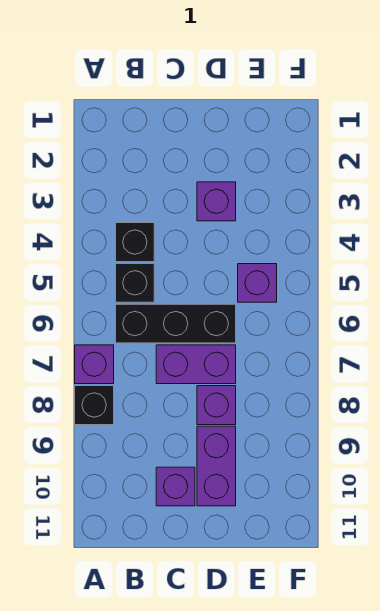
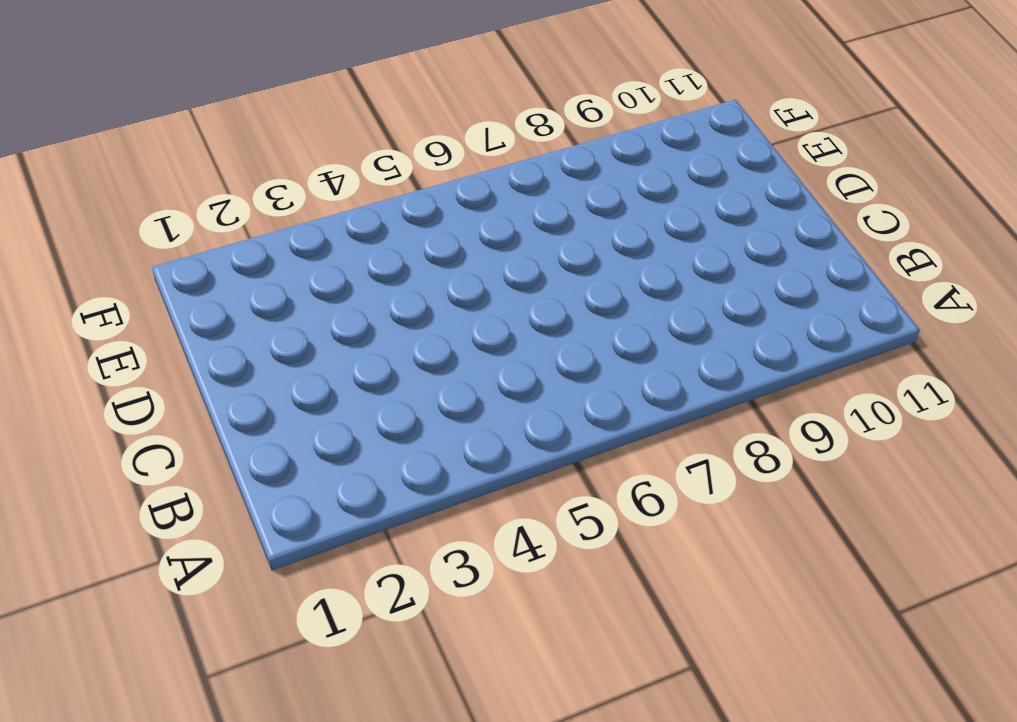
none -> purple brick A7 level 1
none -> black brick A8 level 1

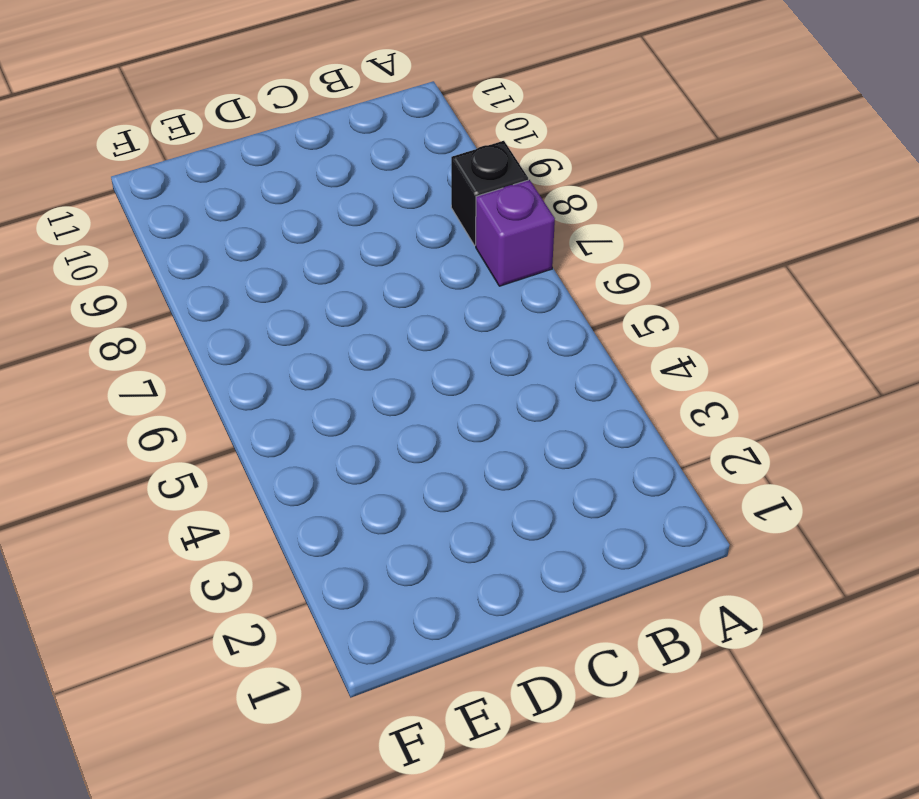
none -> black brick B4 level 1
none -> black brick B5 level 1

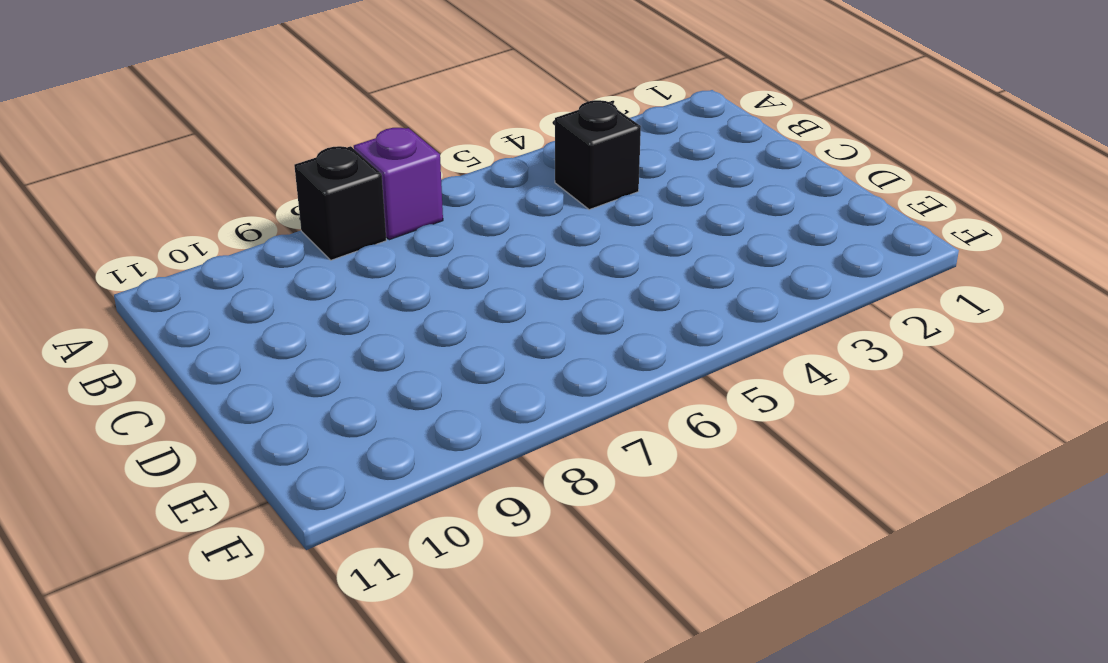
none -> black brick B5 level 1
none -> black brick B6:D6 level 1

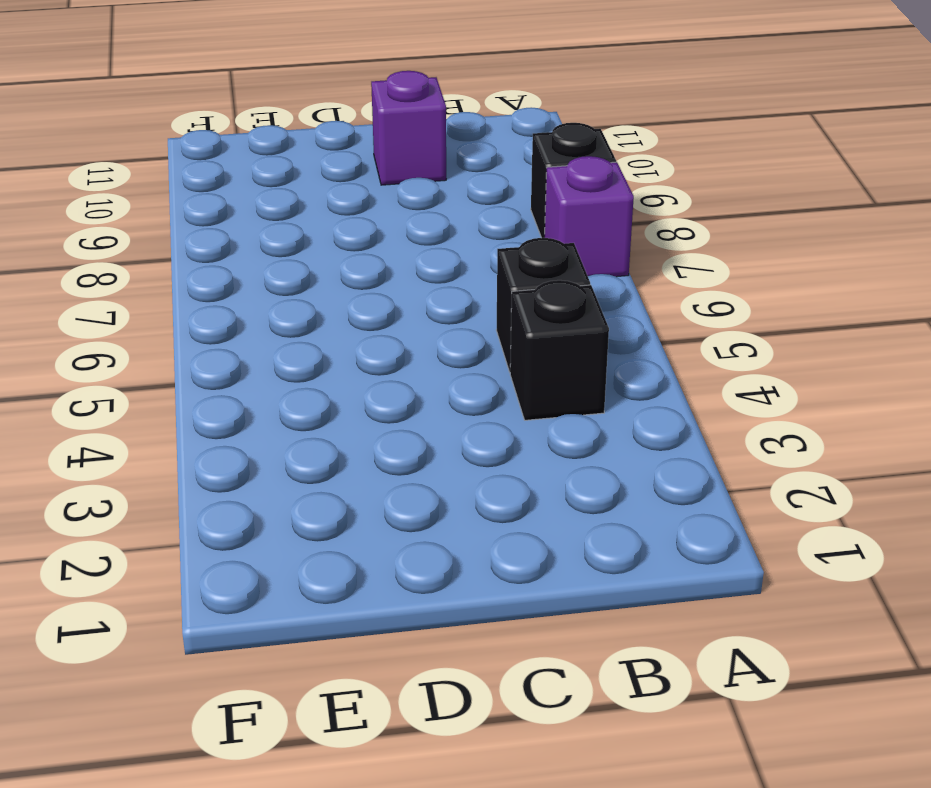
none -> black brick B6:D6 level 1
none -> purple brick C7:D7 level 1

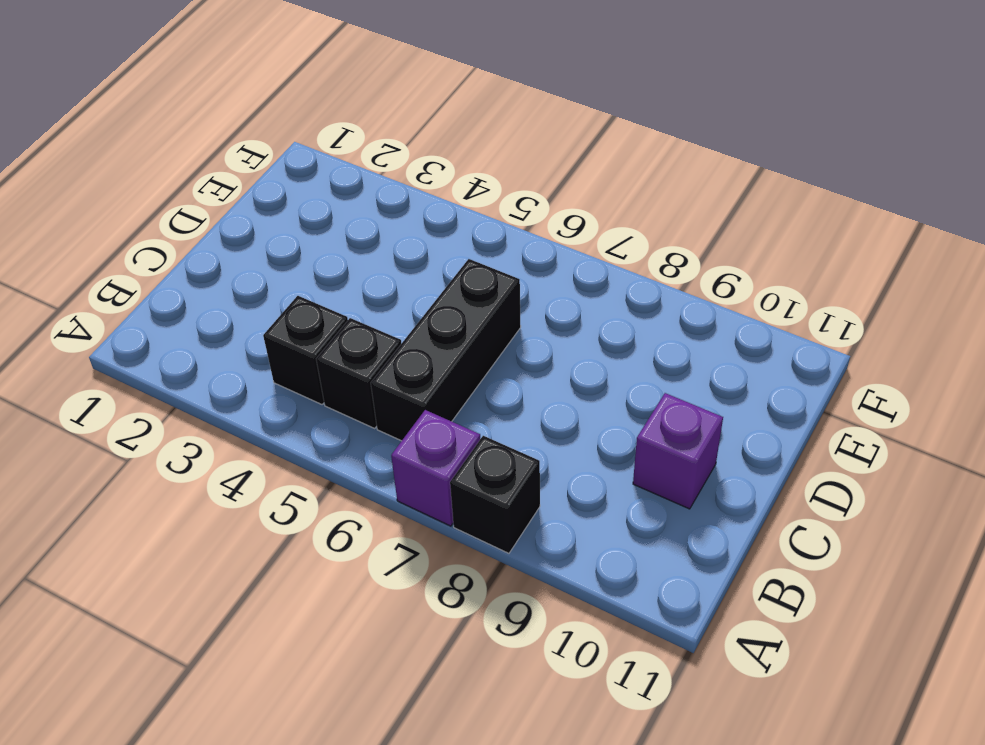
none -> purple brick C7:D7 level 1
none -> purple brick D3 level 1

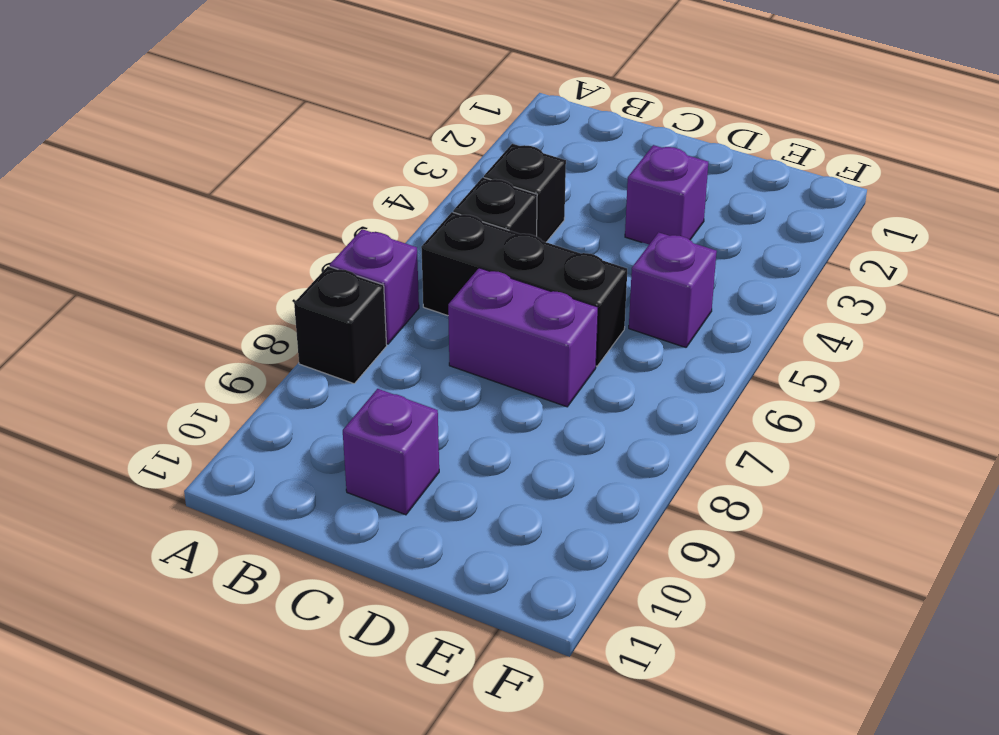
none -> purple brick D8 level 1
none -> purple brick D9:D10 level 1

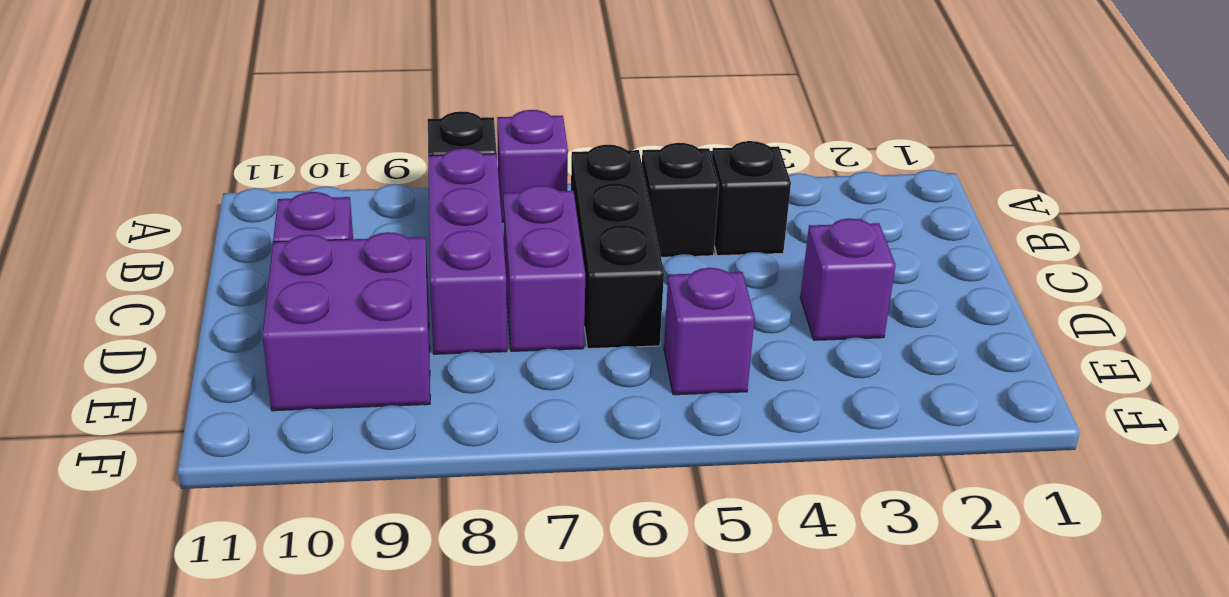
purple brick B8:D8 level 1 -> purple brick D8 level 1
purple brick D9:E10 level 1 -> purple brick D9:D10 level 1

